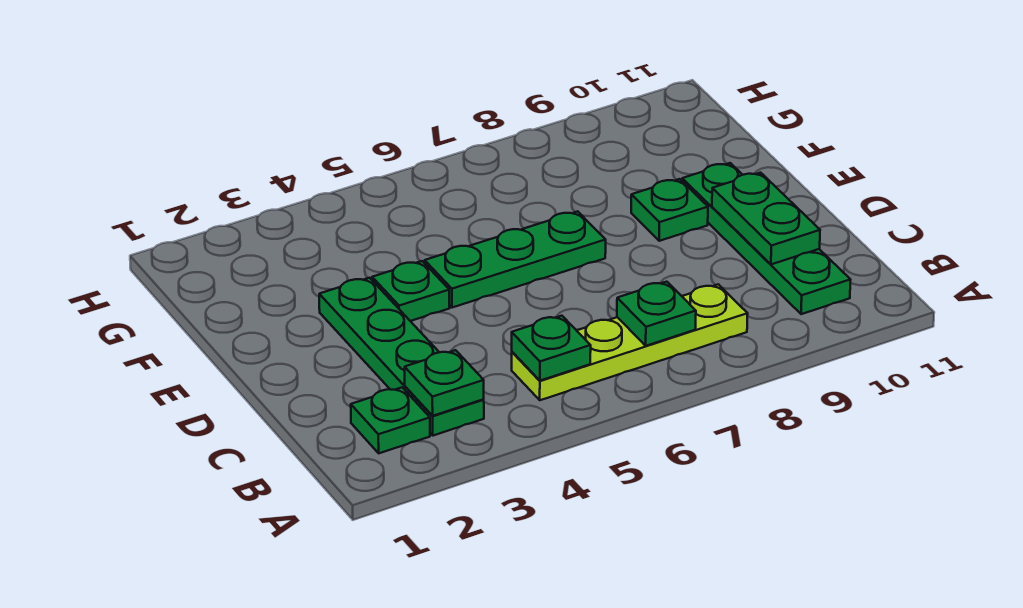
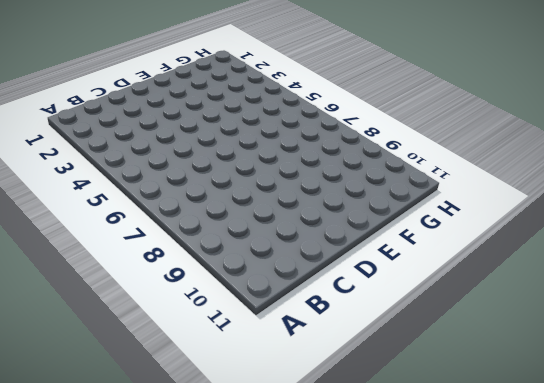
none -> green plate B2 level 1
none -> green plate B3:E3 level 1

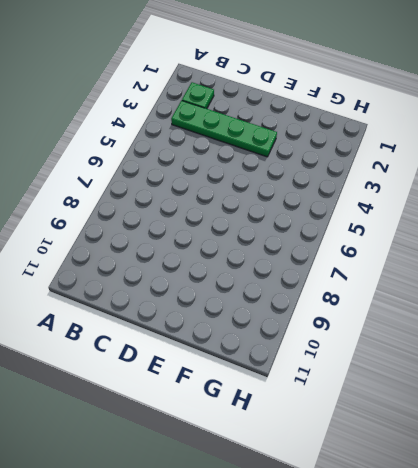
none -> lime plate B5:B8 level 1
none -> green plate B10:E10 level 1

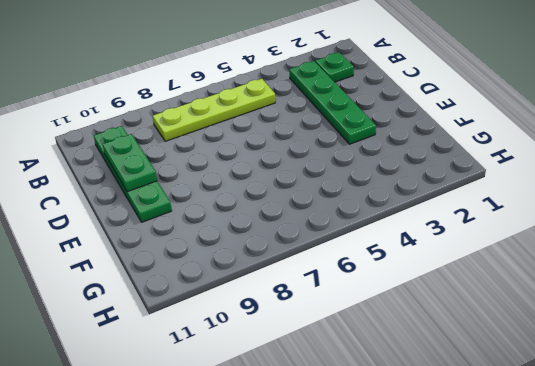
none -> green plate E4 level 1
none -> green plate E5:E7 level 1

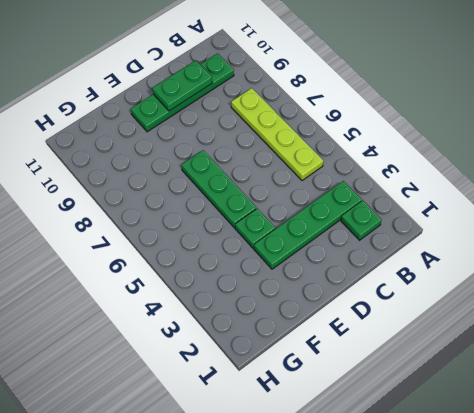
none -> green plate E9 level 1
none -> green plate B3 level 2

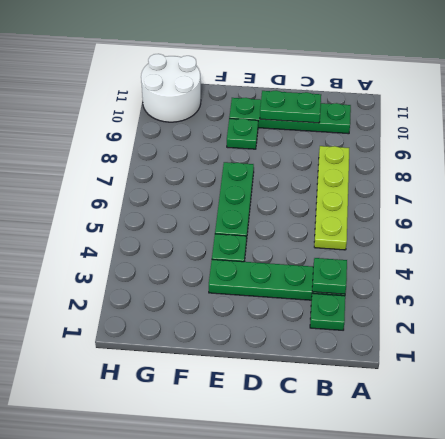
white round brick G10:H11 level 1 -> none
none -> green plate B5 level 2
none -> green plate B7 level 2

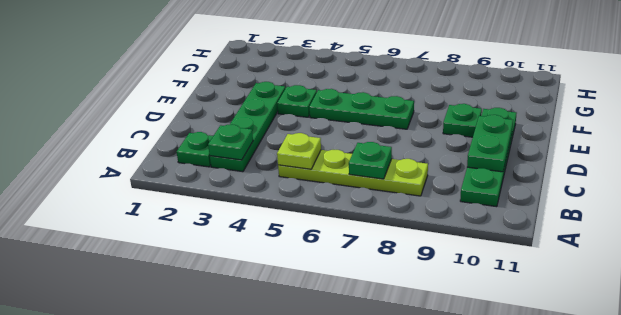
lime plate B5 level 2 -> green plate B5 level 2

